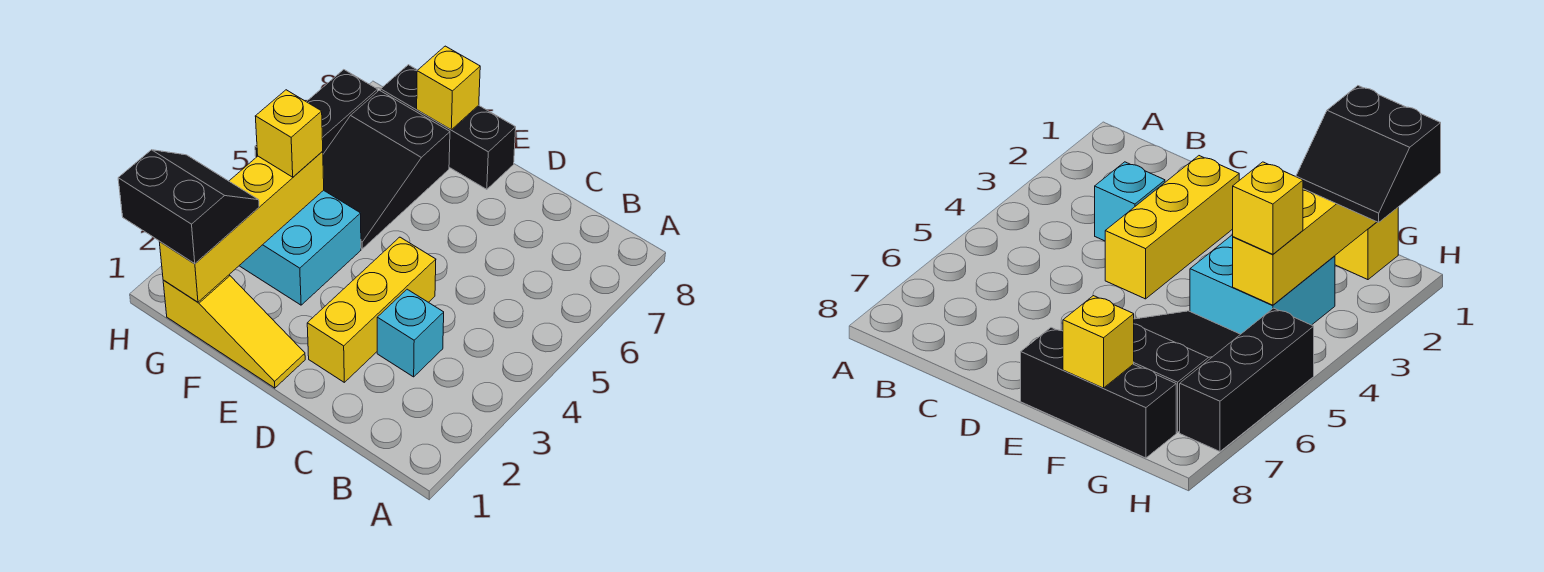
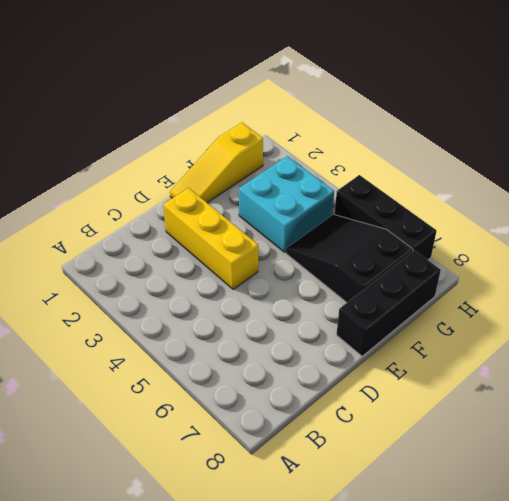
none -> cyan brick C3 level 1
none -> yellow brick F8 level 2

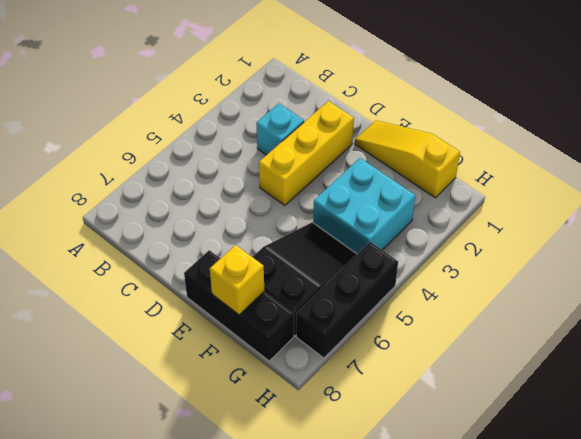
none -> yellow brick G1:G4 level 2
none -> black slope G1:H2 level 3 top 1

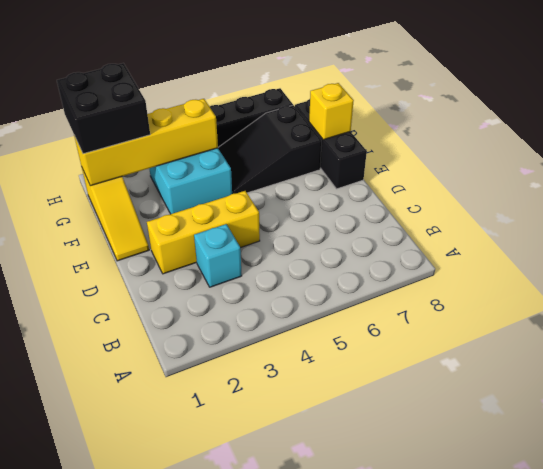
black brick G1:H2 level 3 -> black slope G1:H2 level 3 top 1
none -> yellow brick G4 level 3

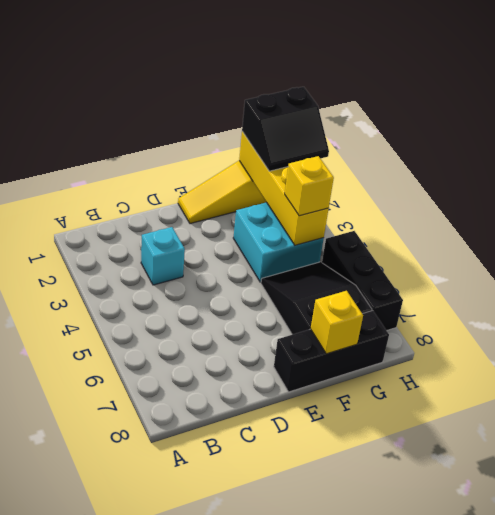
none -> yellow brick D2:D4 level 1

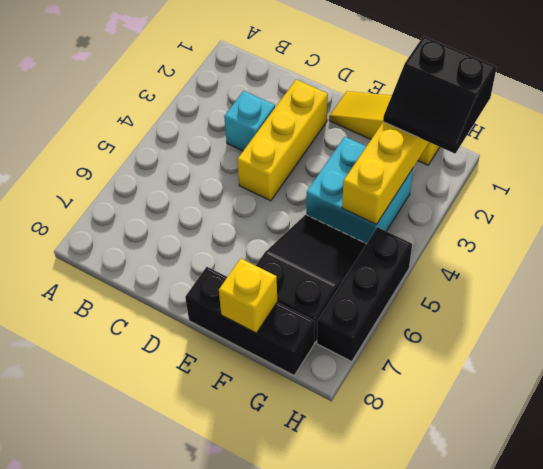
none -> yellow brick G4 level 3

